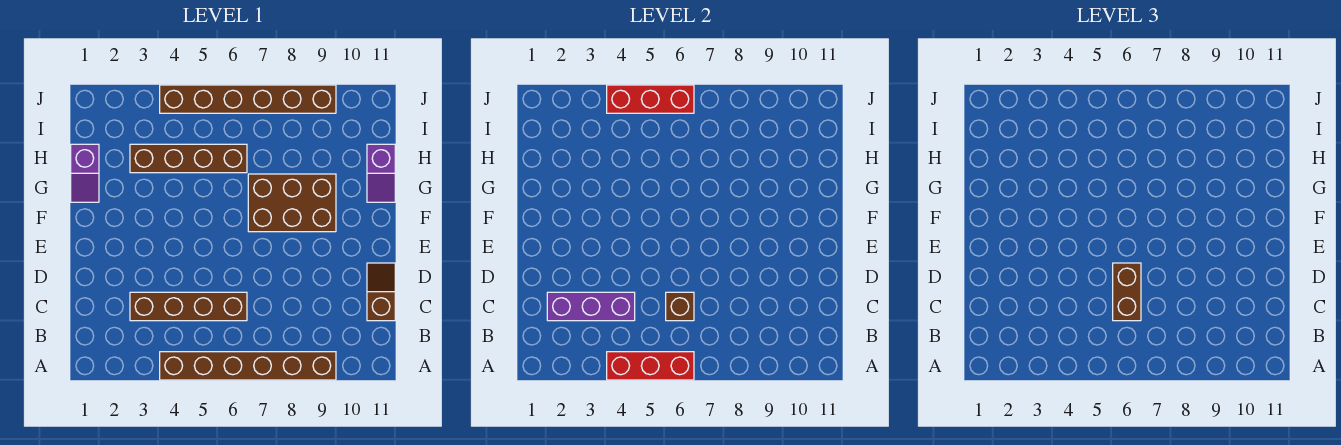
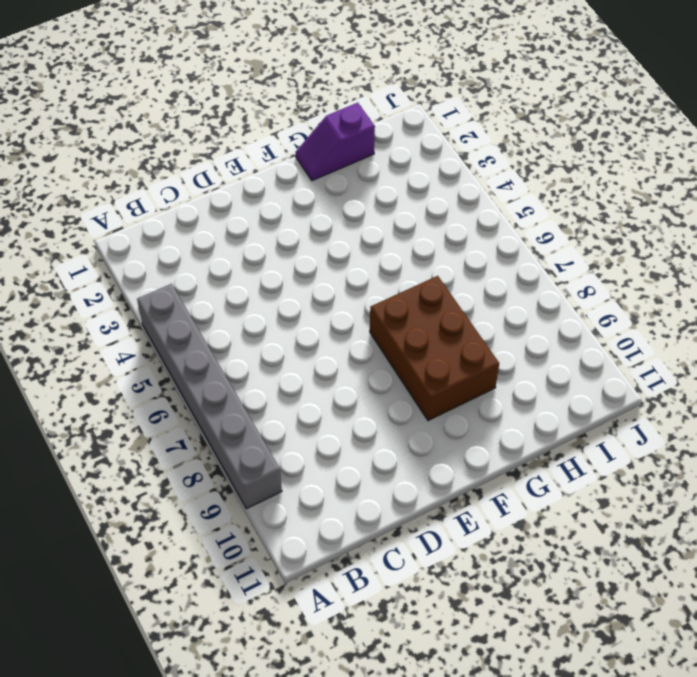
grey brick A4:A9 level 1 -> brown brick A4:A9 level 1
none -> brown brick C3:C6 level 1
none -> brown slope C11:D11 level 1 top C
none -> purple slope G11:H11 level 1 top H

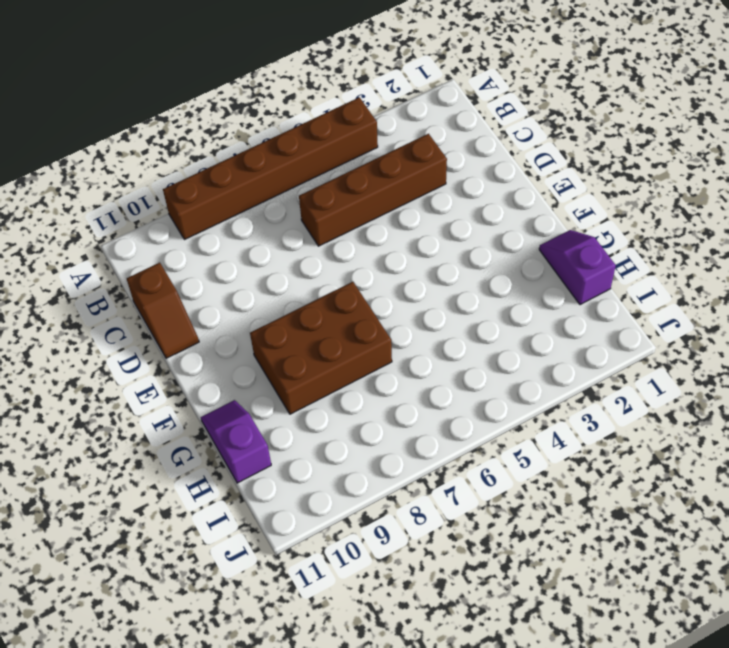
none -> brown brick H3:H6 level 1
none -> brown brick J4:J9 level 1
none -> red brick A4:A6 level 2

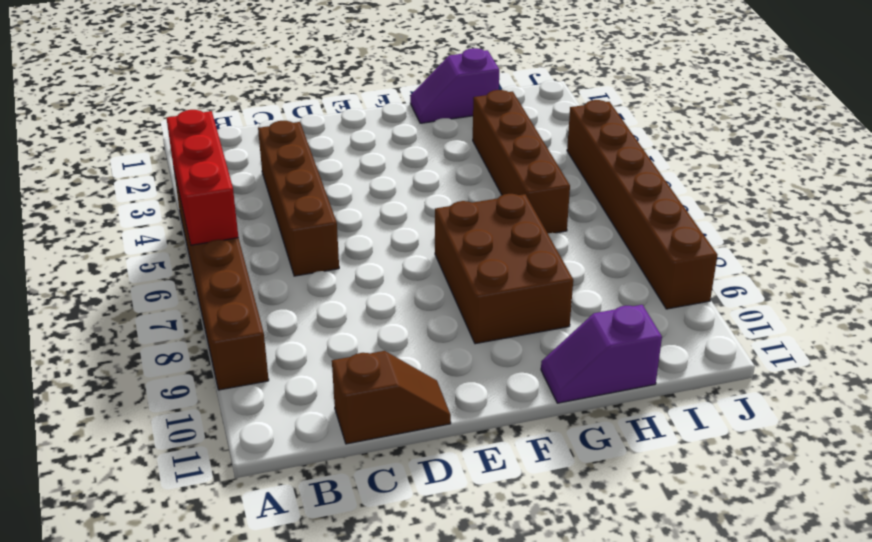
none -> purple brick C2:C4 level 2
none -> brown brick C6 level 2
none -> red brick J4:J6 level 2

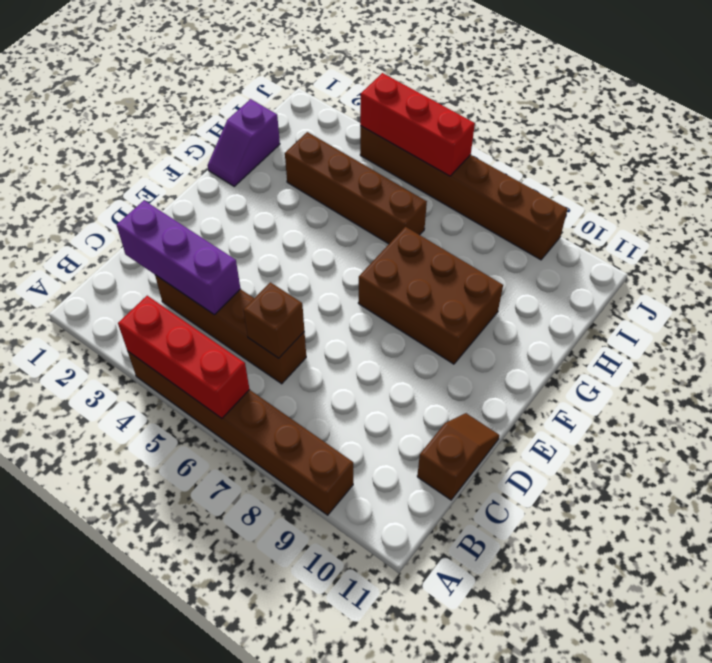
none -> purple slope G11:H11 level 1 top H
none -> brown brick C6:D6 level 3

